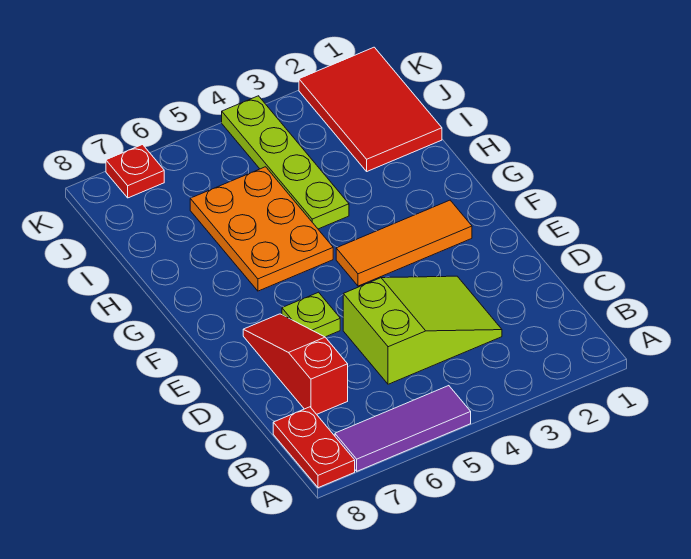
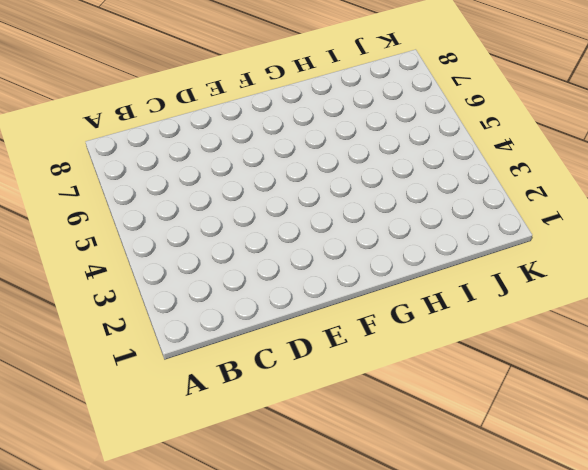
none -> purple tile A5:A7 level 1
none -> red plate A8:B8 level 1

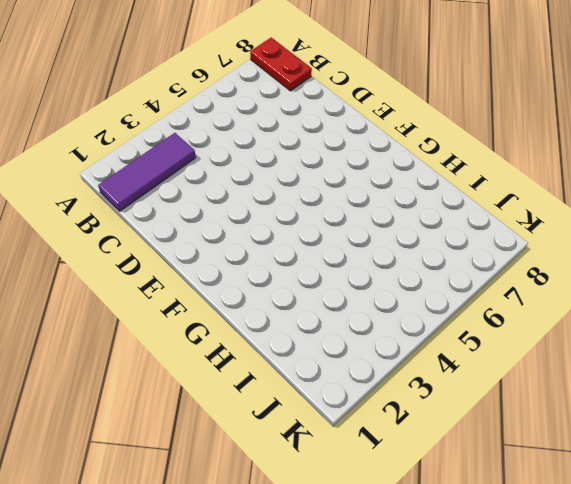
purple tile B1:B3 level 1 -> purple tile A5:A7 level 1
none -> lime slope C3:D5 level 1 top 5
none -> red slope C7:E7 level 1 top C

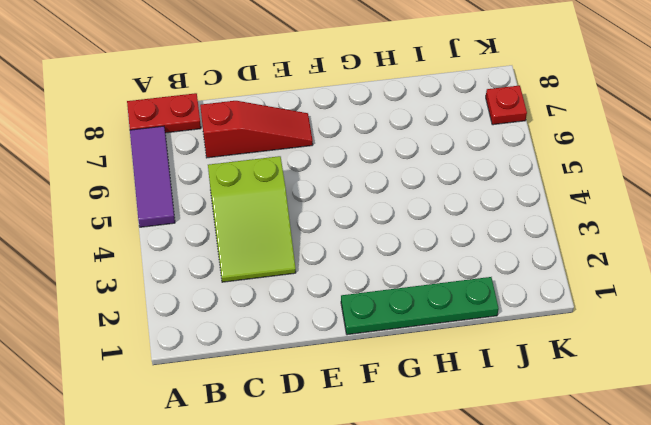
green plate F1:I1 level 1 -> red tile I1:K2 level 1
none -> lime plate E6 level 1
none -> orange tile F2:F4 level 1

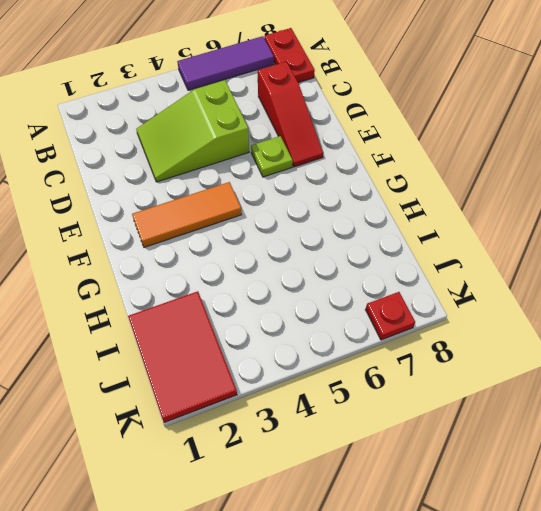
none -> orange plate G5:I6 level 1
none -> lime plate H4:K4 level 1

